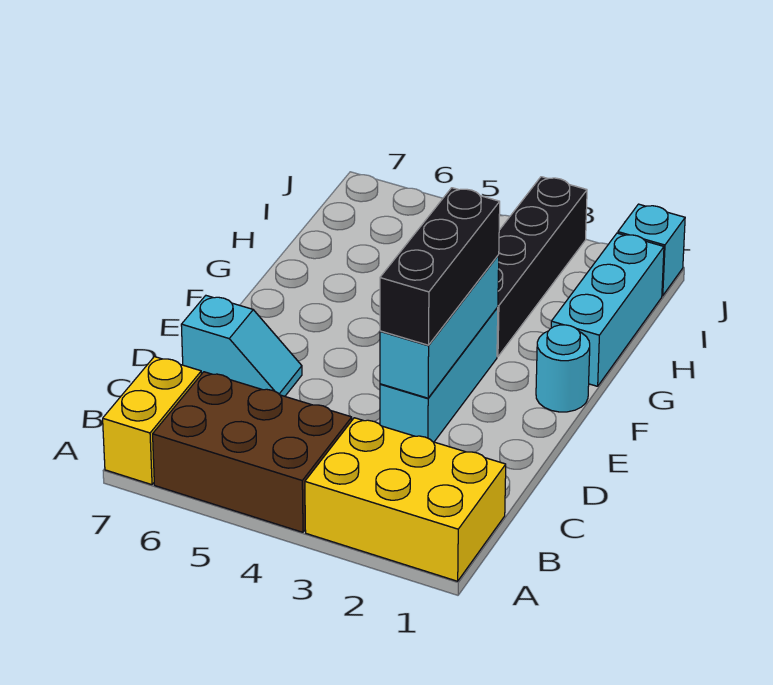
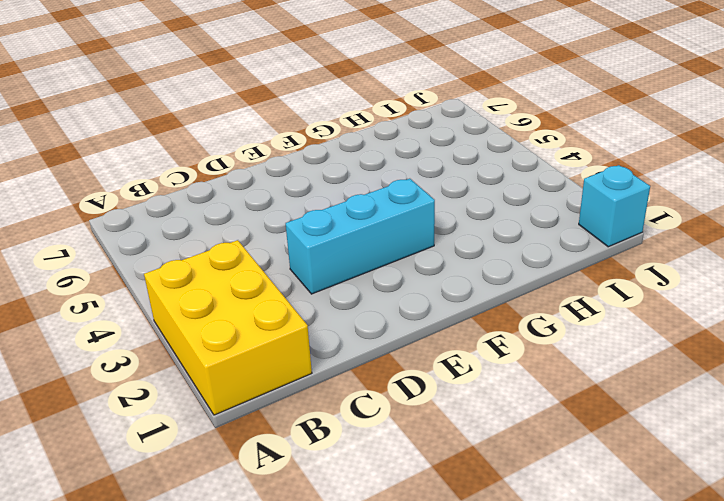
none -> brown brick A4:B6 level 1
none -> yellow brick A7:B7 level 1

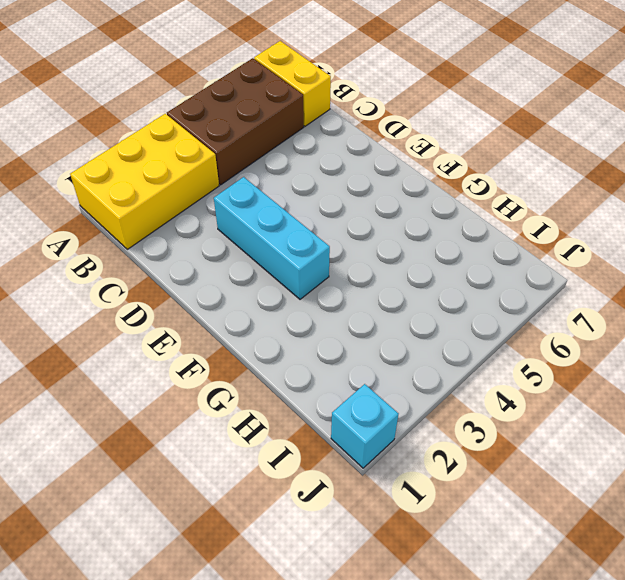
none -> cyan slope D6:D7 level 1 top 7
none -> cyan round brick F1 level 1

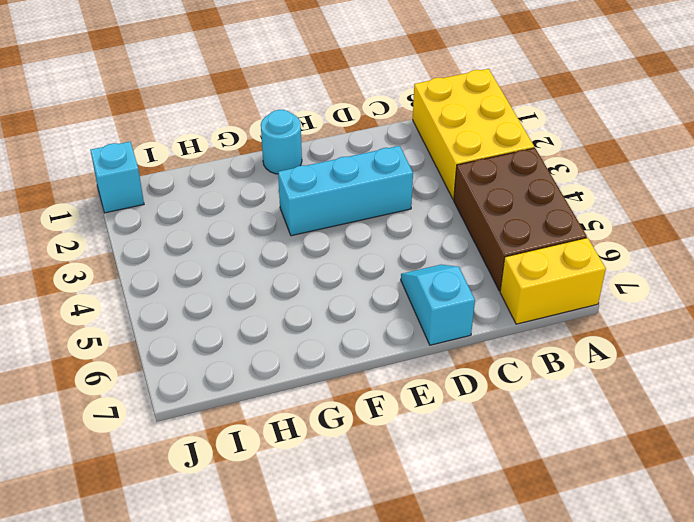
none -> cyan brick G1:I1 level 1
none -> black brick G3:J3 level 1

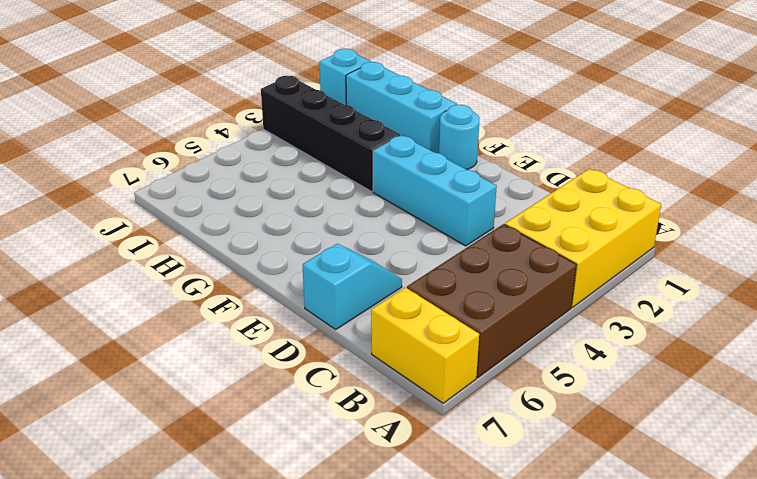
none -> cyan brick D3:F3 level 2
none -> black brick D3:F3 level 3

